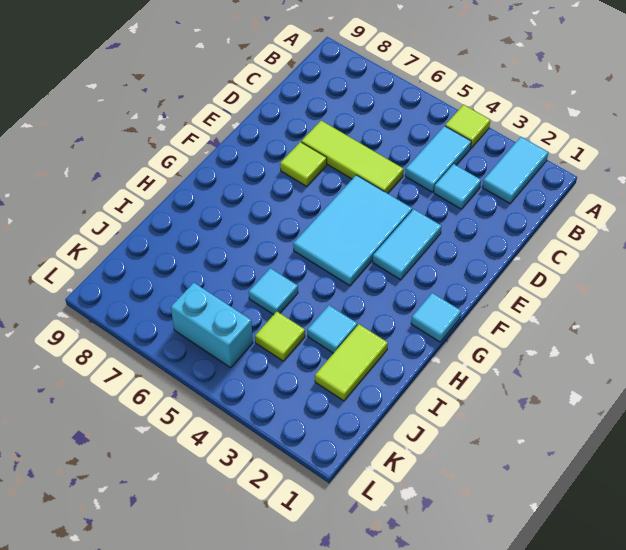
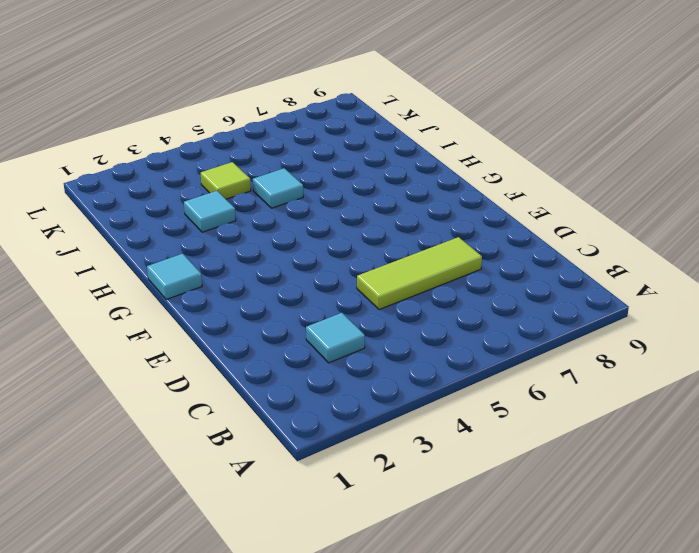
none -> cyan tile A2:B2 level 1
none -> lime tile A4 level 1
none -> cyan tile B4:C4 level 1

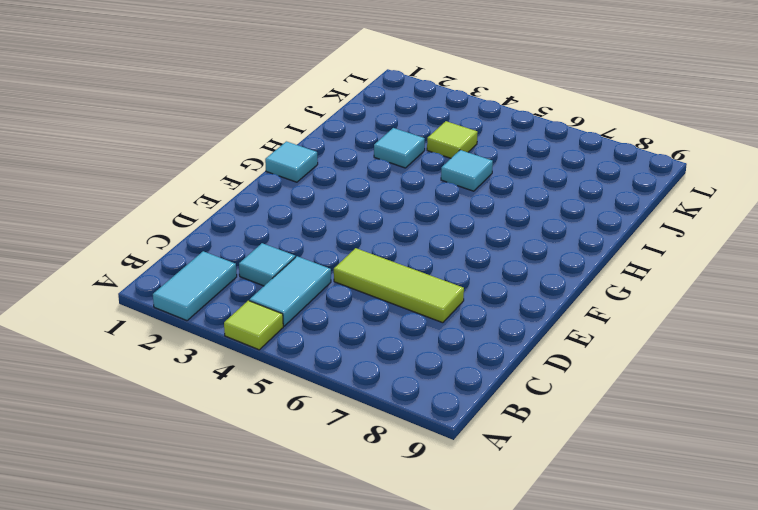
none -> cyan tile E3:F3 level 1
none -> cyan tile E4:G5 level 1
none -> lime tile E7 level 1

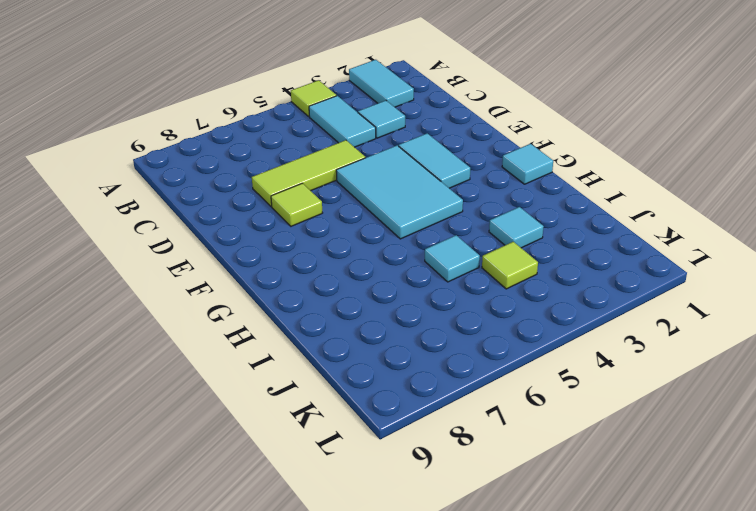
none -> lime tile I2:J2 level 1
none -> cyan brick K5:K6 level 1

